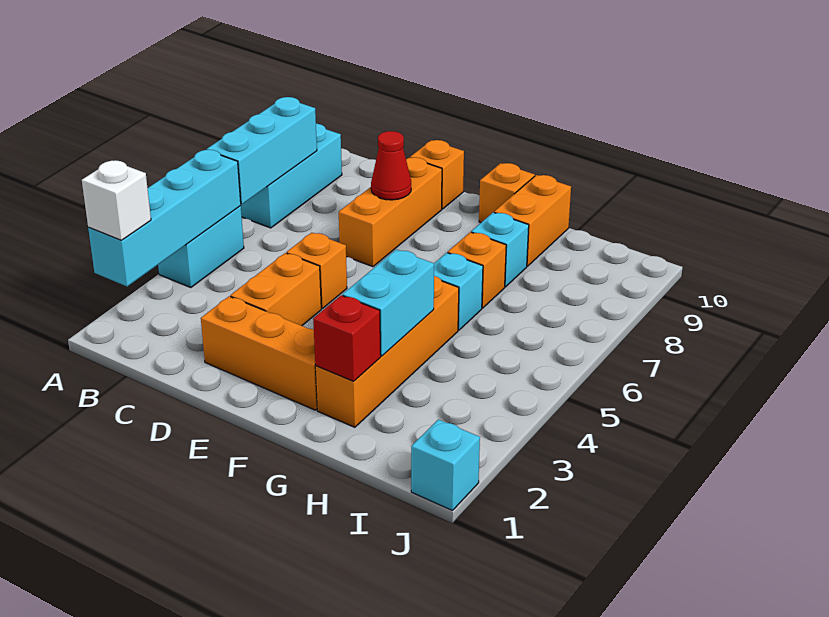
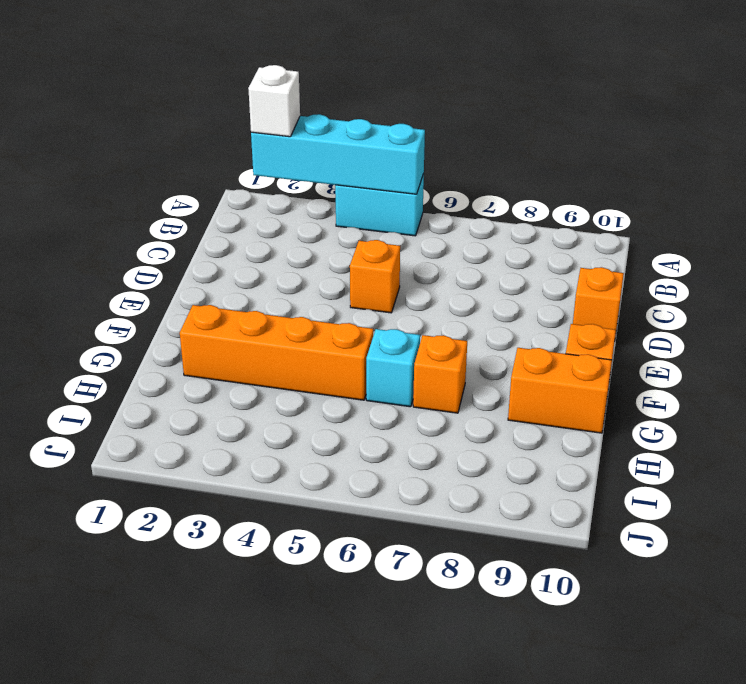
none -> cyan brick A7:A9 level 1
none -> orange brick D2:F2 level 1
none -> orange brick D3:D4 level 1

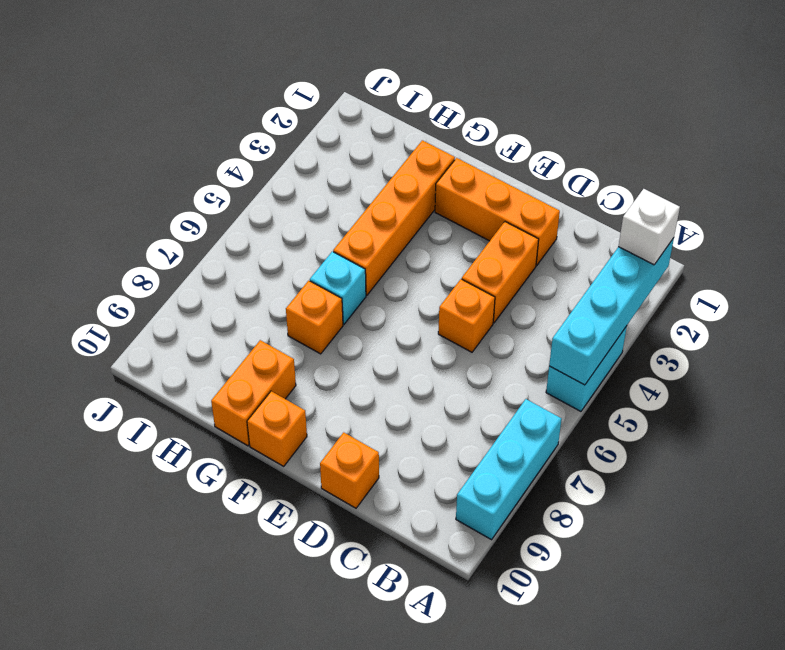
none -> orange brick D7:D9 level 1
none -> cyan brick G8 level 1
none -> cyan brick J1 level 1

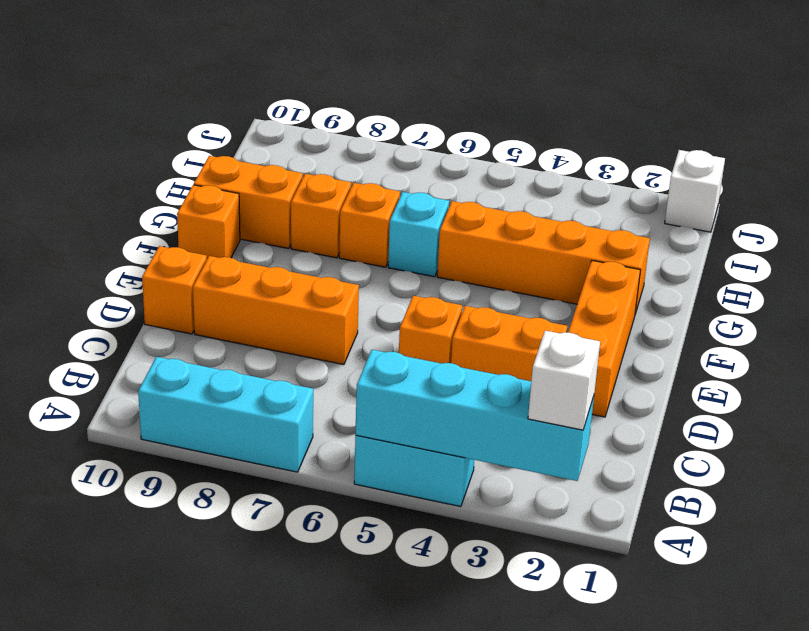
orange brick G8 level 1 -> cyan brick G8 level 1
white brick J1 level 1 -> cyan brick J1 level 1
none -> cyan brick A6:A8 level 2
none -> red cone D8 level 2
none -> red brick G2 level 2

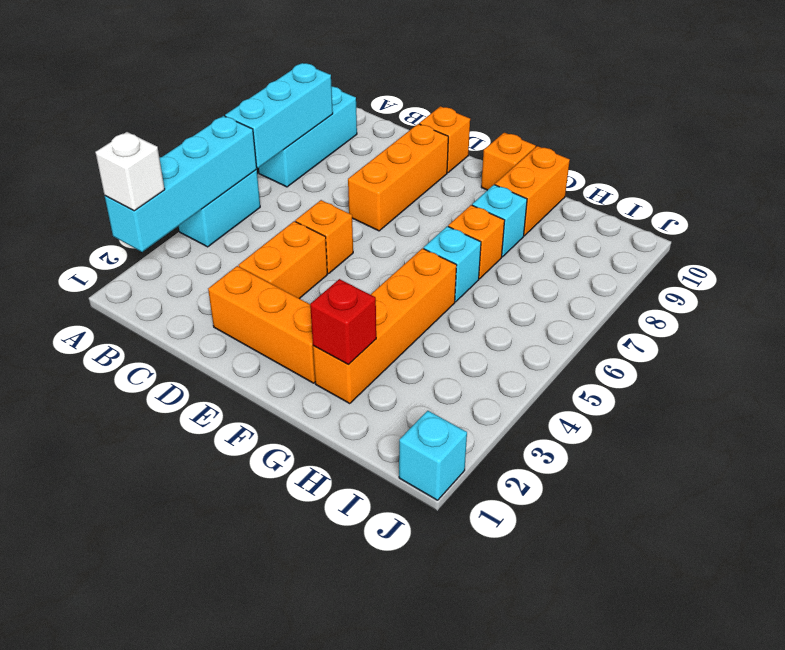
none -> red cone D8 level 2
none -> cyan brick G3:G4 level 2

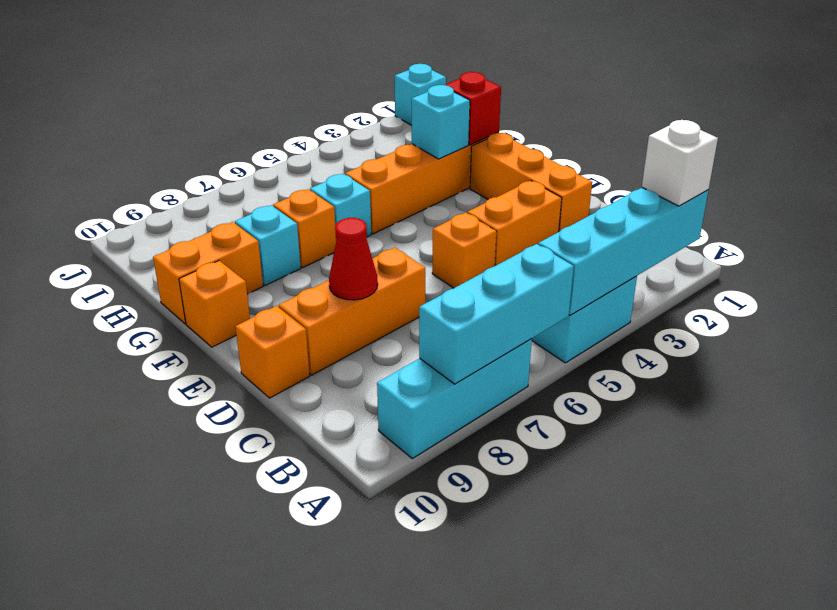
cyan brick G3 level 2 -> cyan brick G3:G4 level 2

